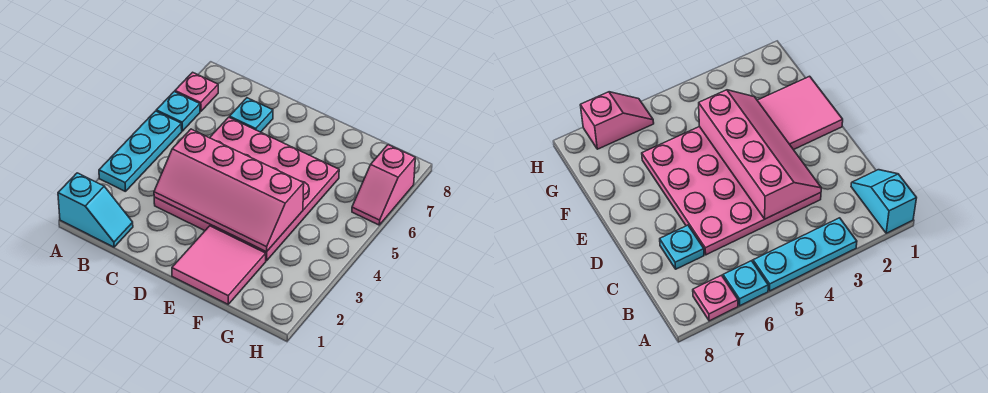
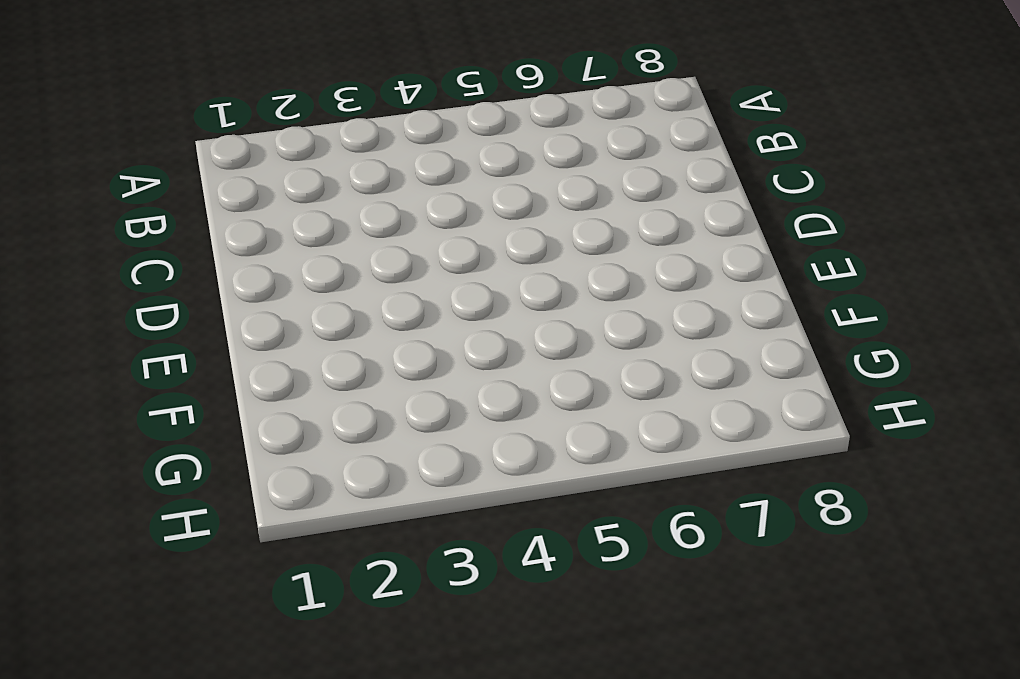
none -> cyan slope A1:B1 level 1 top A
none -> cyan plate A3:A5 level 1

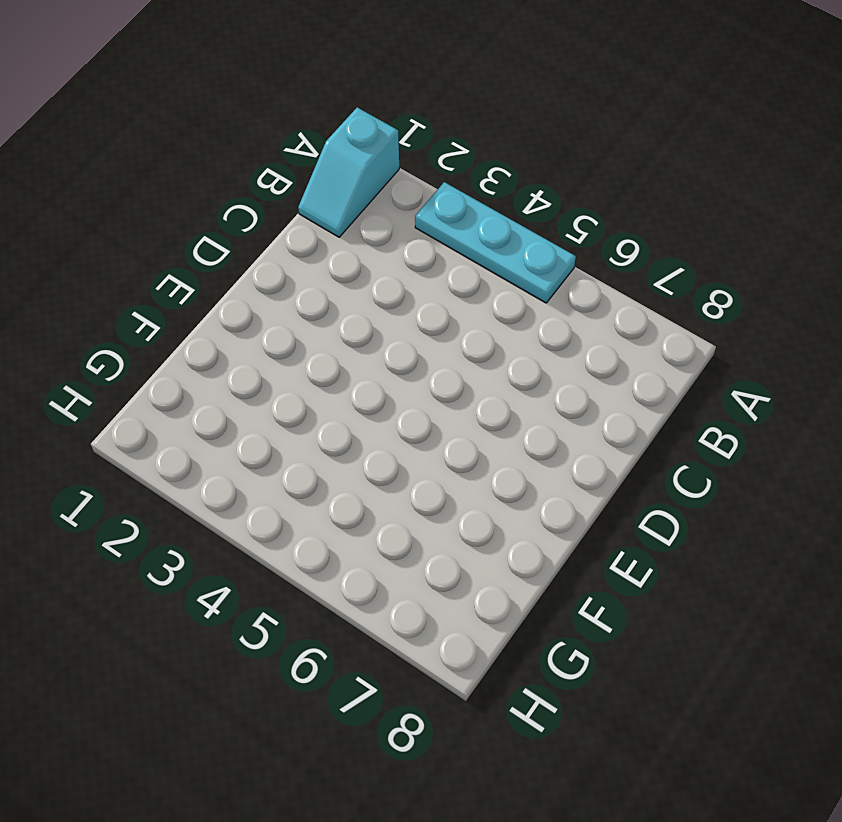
none -> cyan plate A6 level 1
none -> pink plate A7 level 1

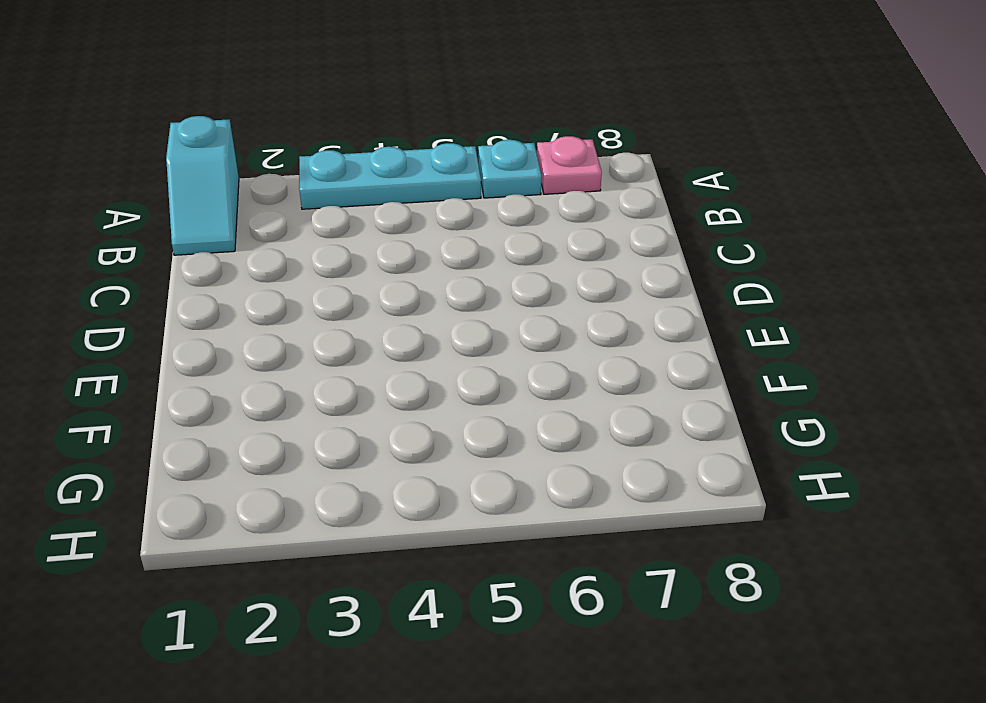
none -> pink plate C3:F6 level 1
none -> cyan plate C7 level 1

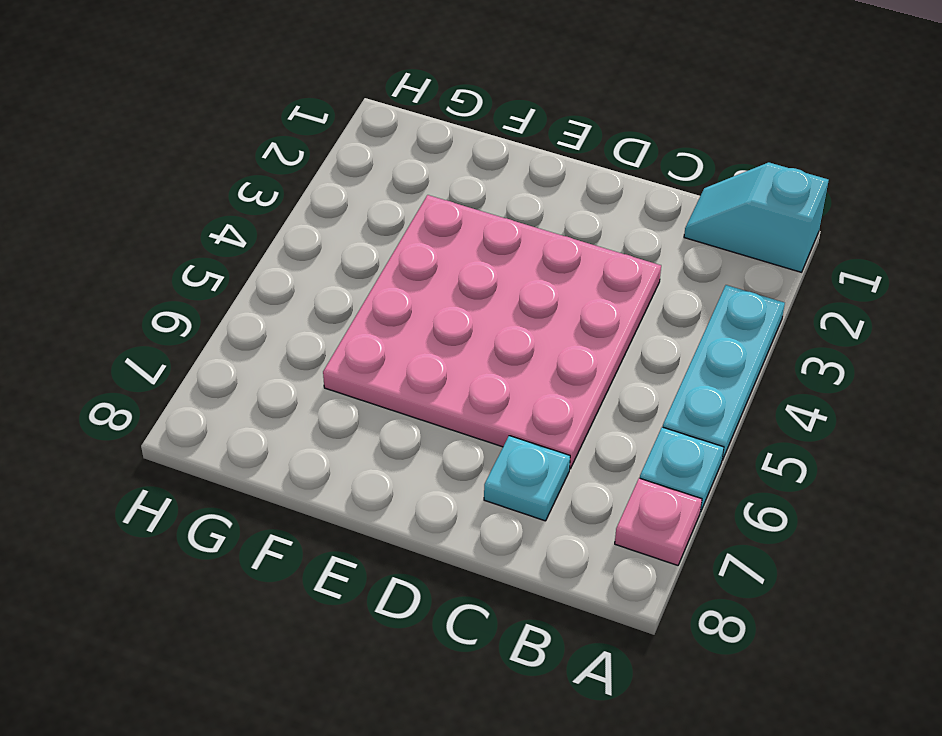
none -> pink tile E1:F2 level 1
none -> pink slope H6:H7 level 1 top 7

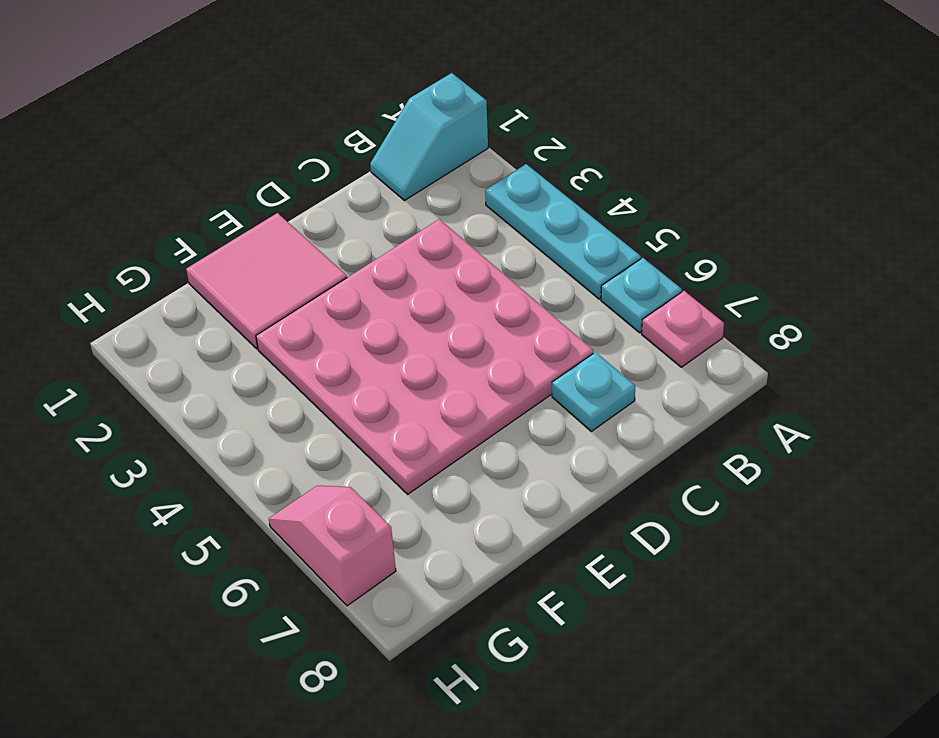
none -> pink slope C3:F4 level 2 top 4

